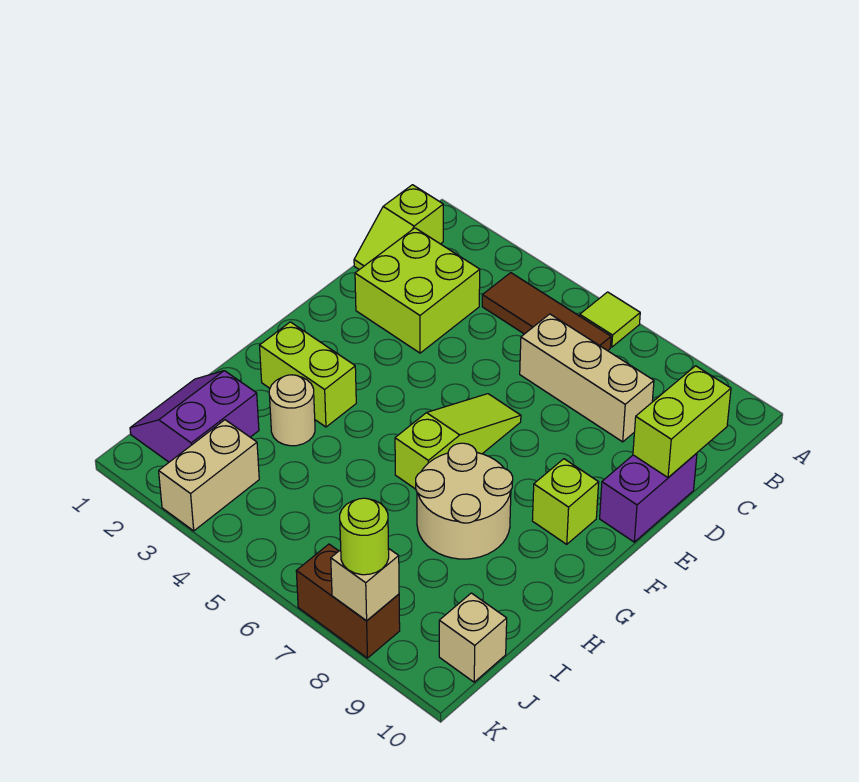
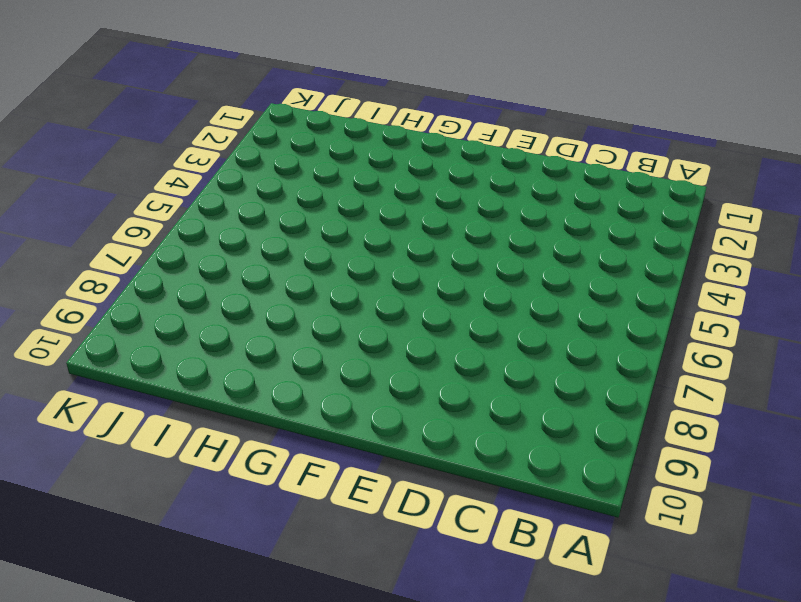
none -> lime tile A6 level 1
none -> lime slope B1:C1 level 1 top B
none -> brown tile B4:B6 level 1

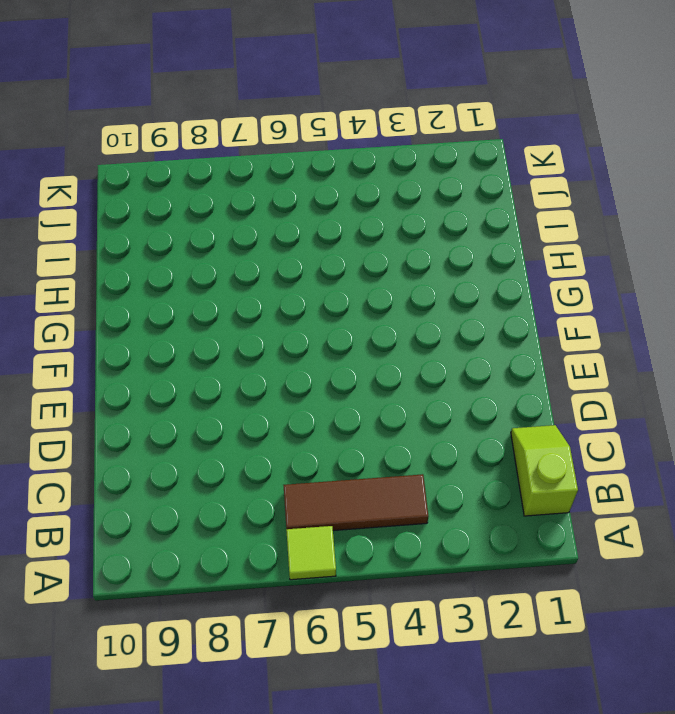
none -> lime brick C2:D3 level 1
none -> tan brick C6:C8 level 1
none -> purple brick D10:E10 level 1

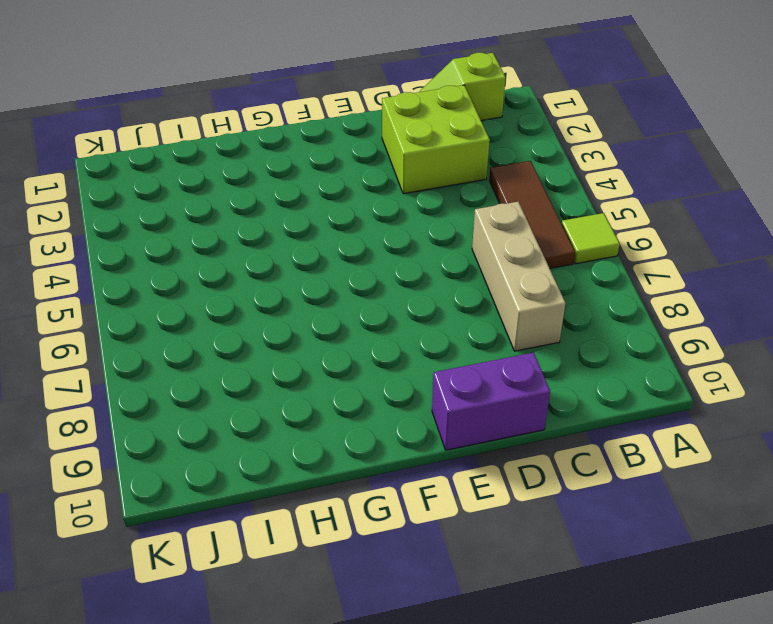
none -> lime slope E6:G6 level 1 top G
none -> lime brick F9 level 1
none -> lime brick G2:G3 level 1

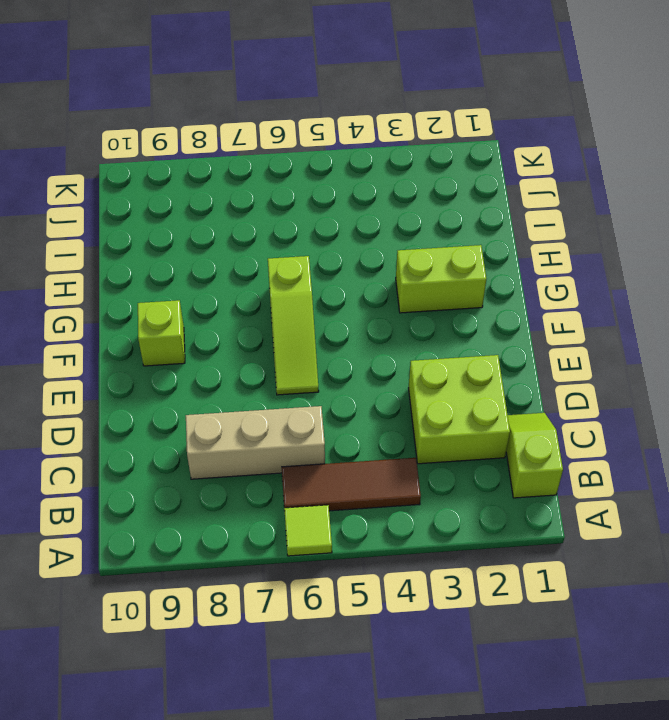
none -> purple brick D10:E10 level 1
none -> tan round brick G7:H8 level 1
none -> tan round brick H3 level 1

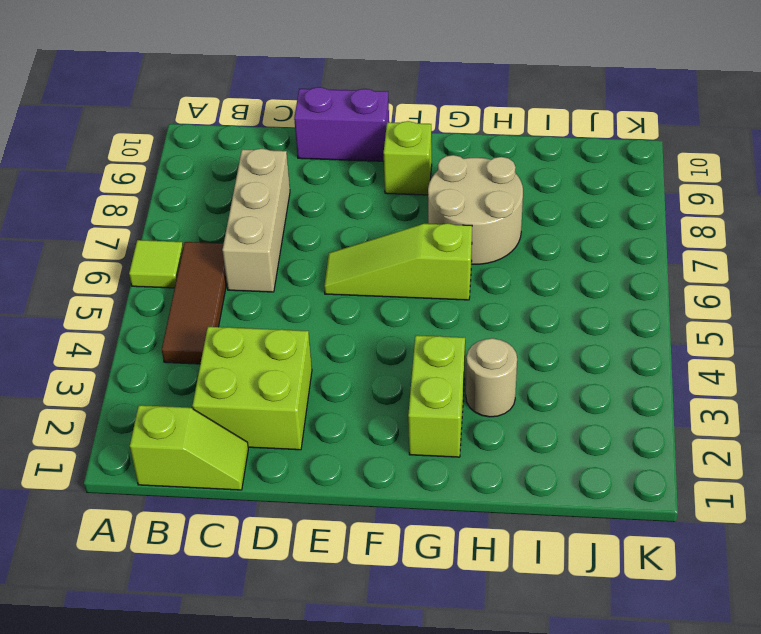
none -> purple slope I1:J2 level 1 top 2
none -> tan brick J3:K3 level 1
none -> tan brick J10 level 1

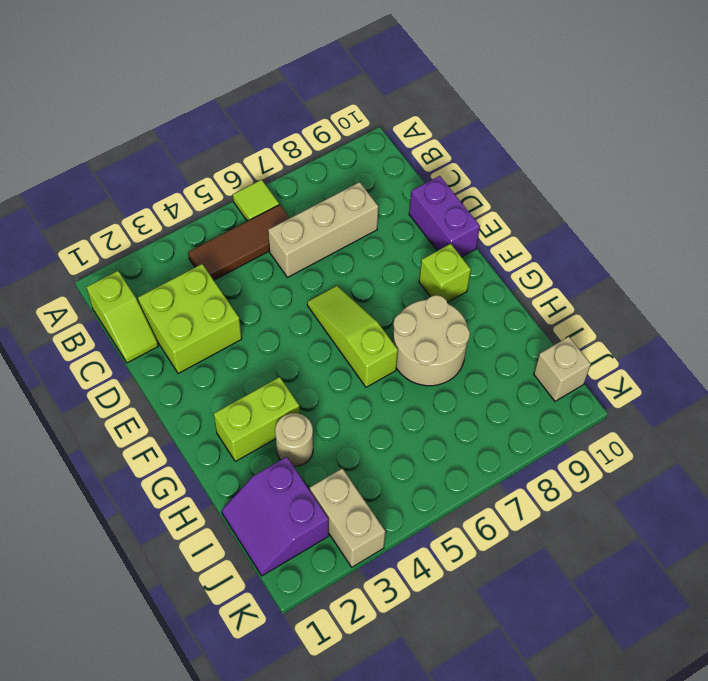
none -> brown brick K7:K8 level 1
none -> lime brick C10:D10 level 2
none -> tan brick K8 level 2

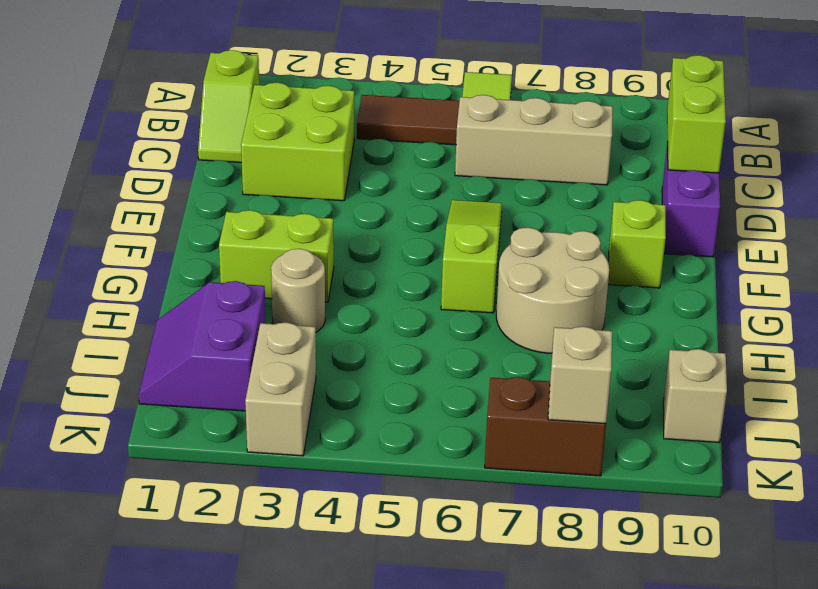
none -> lime round brick K8 level 3

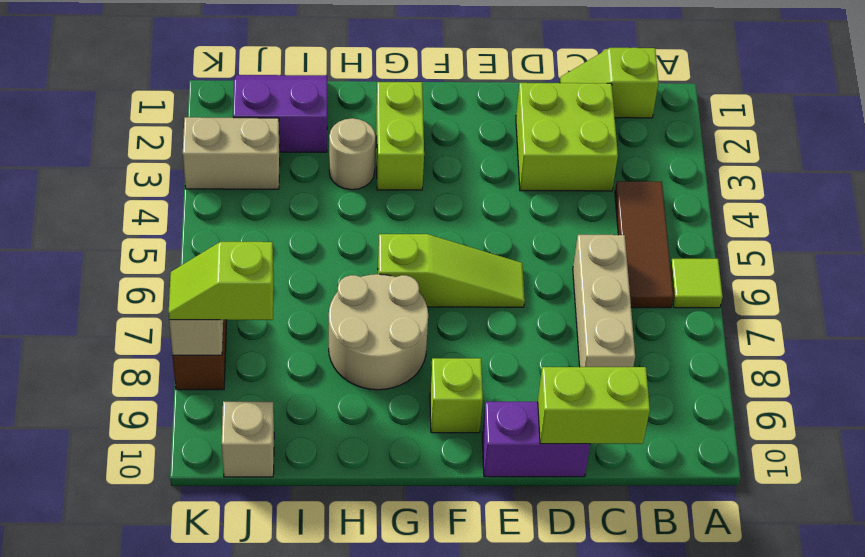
lime slope J8:K8 level 3 top J -> lime round brick K8 level 3

